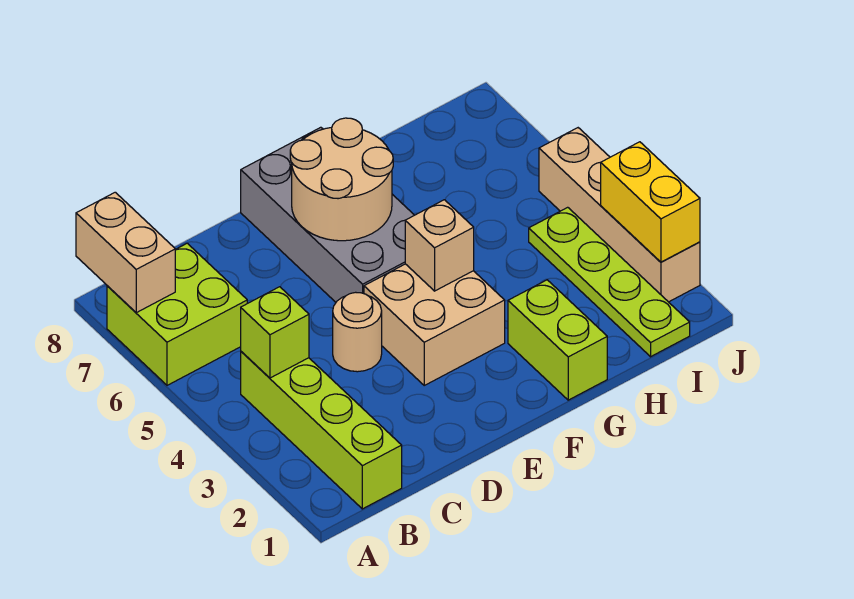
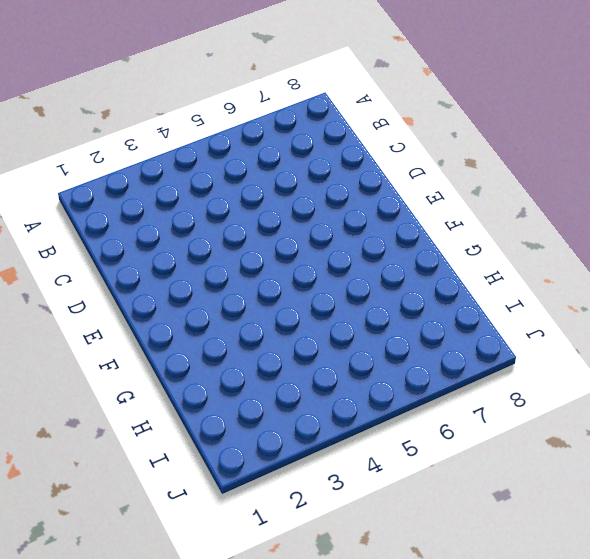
none -> lime brick A6:B7 level 1
none -> lime brick B1:B4 level 1
none -> tan round brick D4 level 1

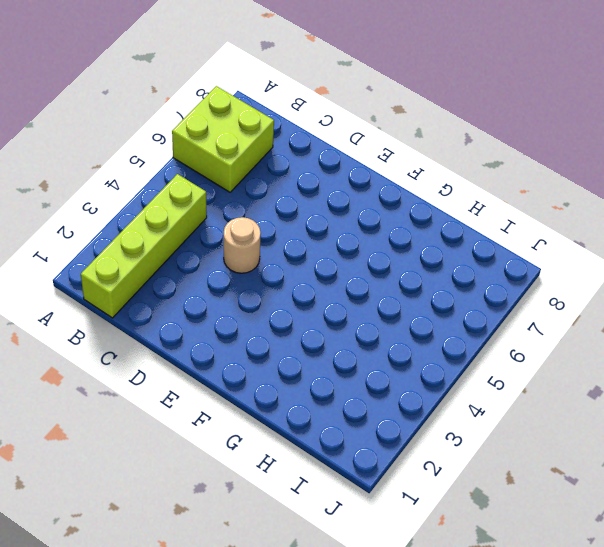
none -> tan brick E3:F4 level 1
none -> grey brick E5:F8 level 1
none -> lime brick G1:G2 level 1

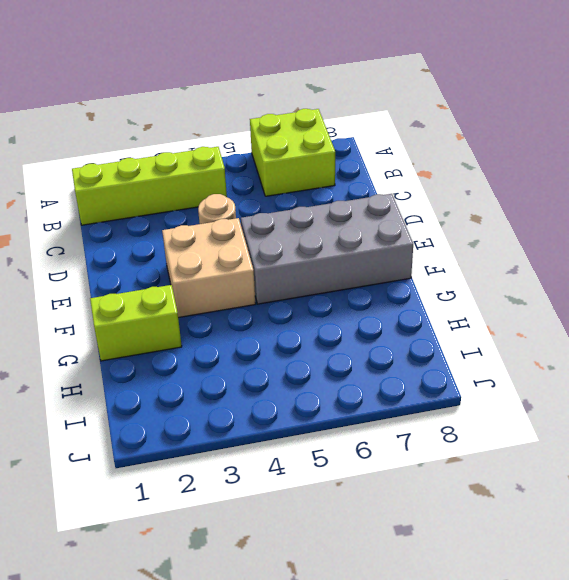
none -> lime plate I1:I4 level 1
none -> tan brick J2:J5 level 1
none -> tan brick A7:A8 level 2

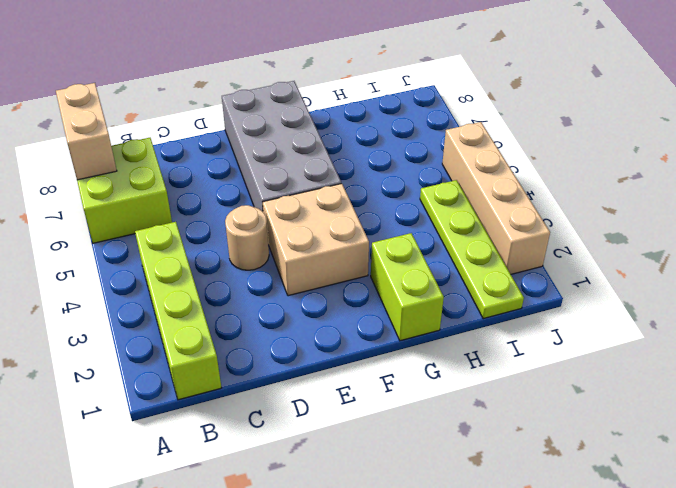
none -> lime brick B4 level 2
none -> tan round brick E6:F7 level 2
none -> tan brick F4 level 2

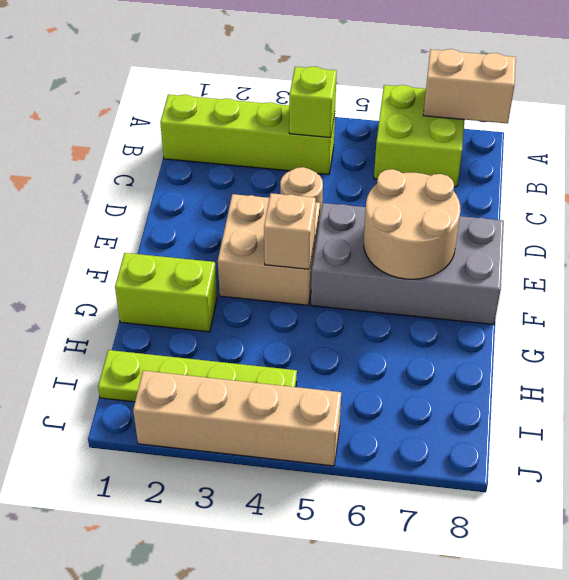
none -> yellow brick J2:J3 level 2

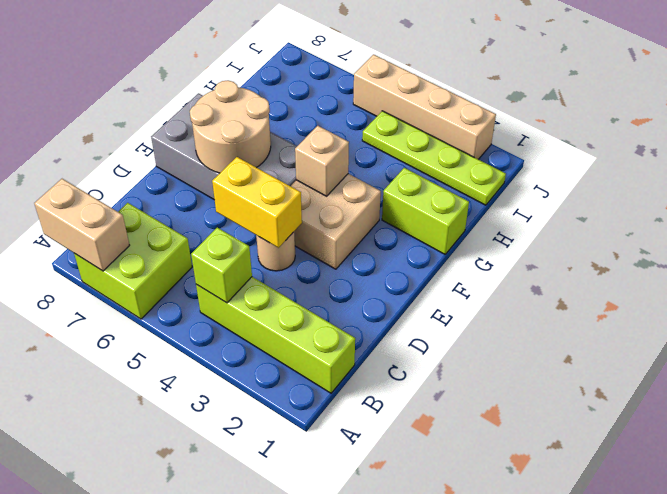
yellow brick D4:D5 level 2 -> yellow brick J2:J3 level 2

